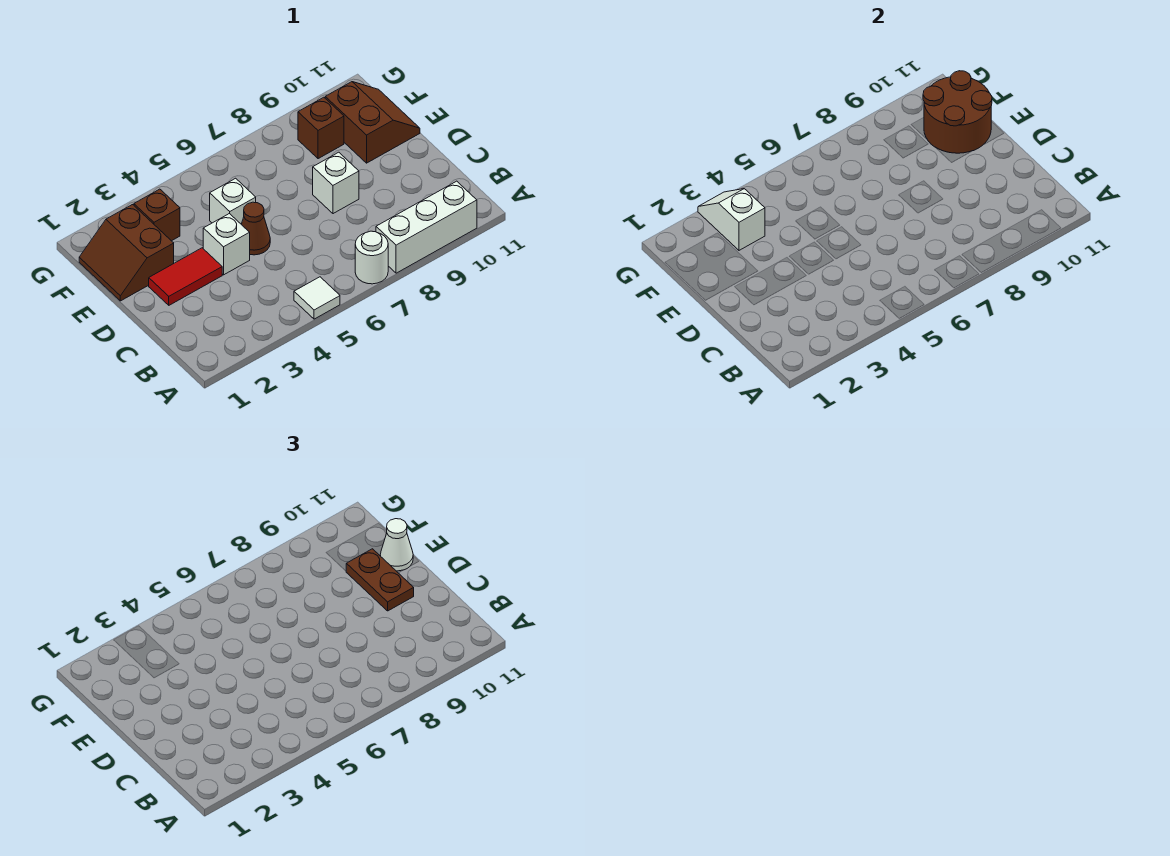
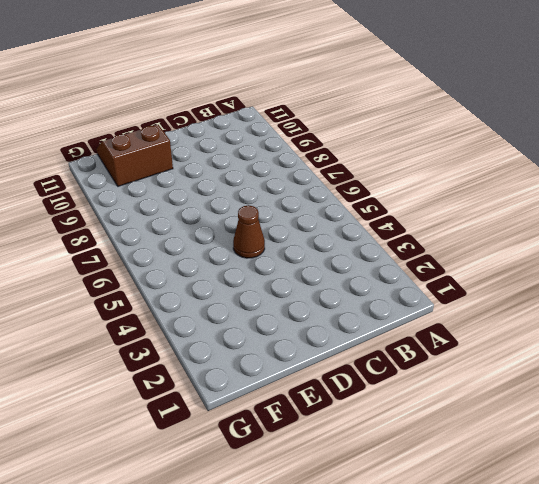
none -> white tile A5 level 1
none -> white round brick A7 level 1
none -> white brick A8:A10 level 1

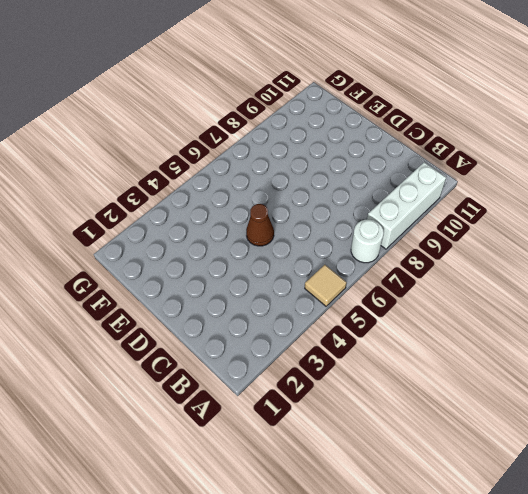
tan tile A5 level 1 -> white tile A5 level 1
none -> red tile D2:D3 level 1
none -> white brick D4 level 1
none -> white brick D8 level 1

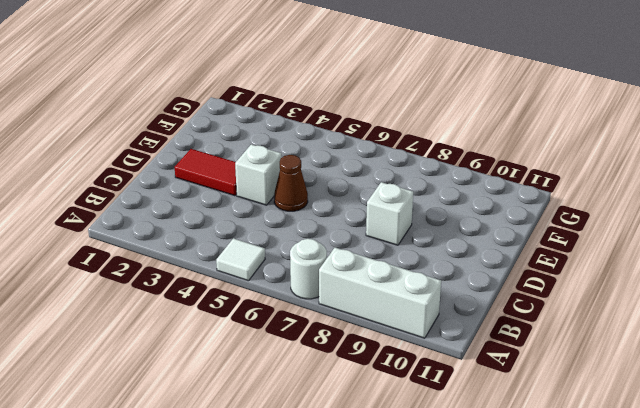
none -> brown slope E1:F2 level 1 top 2
none -> white brick E5 level 1
none -> brown slope E10:F11 level 1 top 10

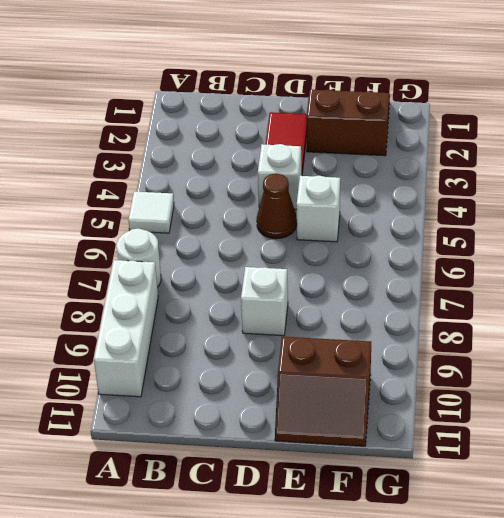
none -> brown brick F3 level 1
none -> brown brick F9 level 1
none -> brown round brick E10:F11 level 2

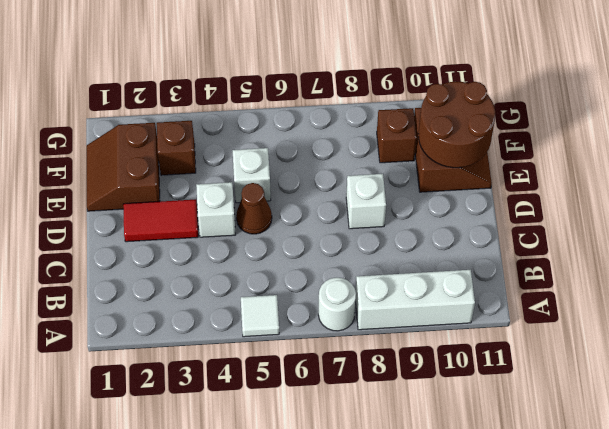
none -> white slope F3:G3 level 2 top F
none -> brown plate D10:E10 level 3
none -> white cone E11 level 3

